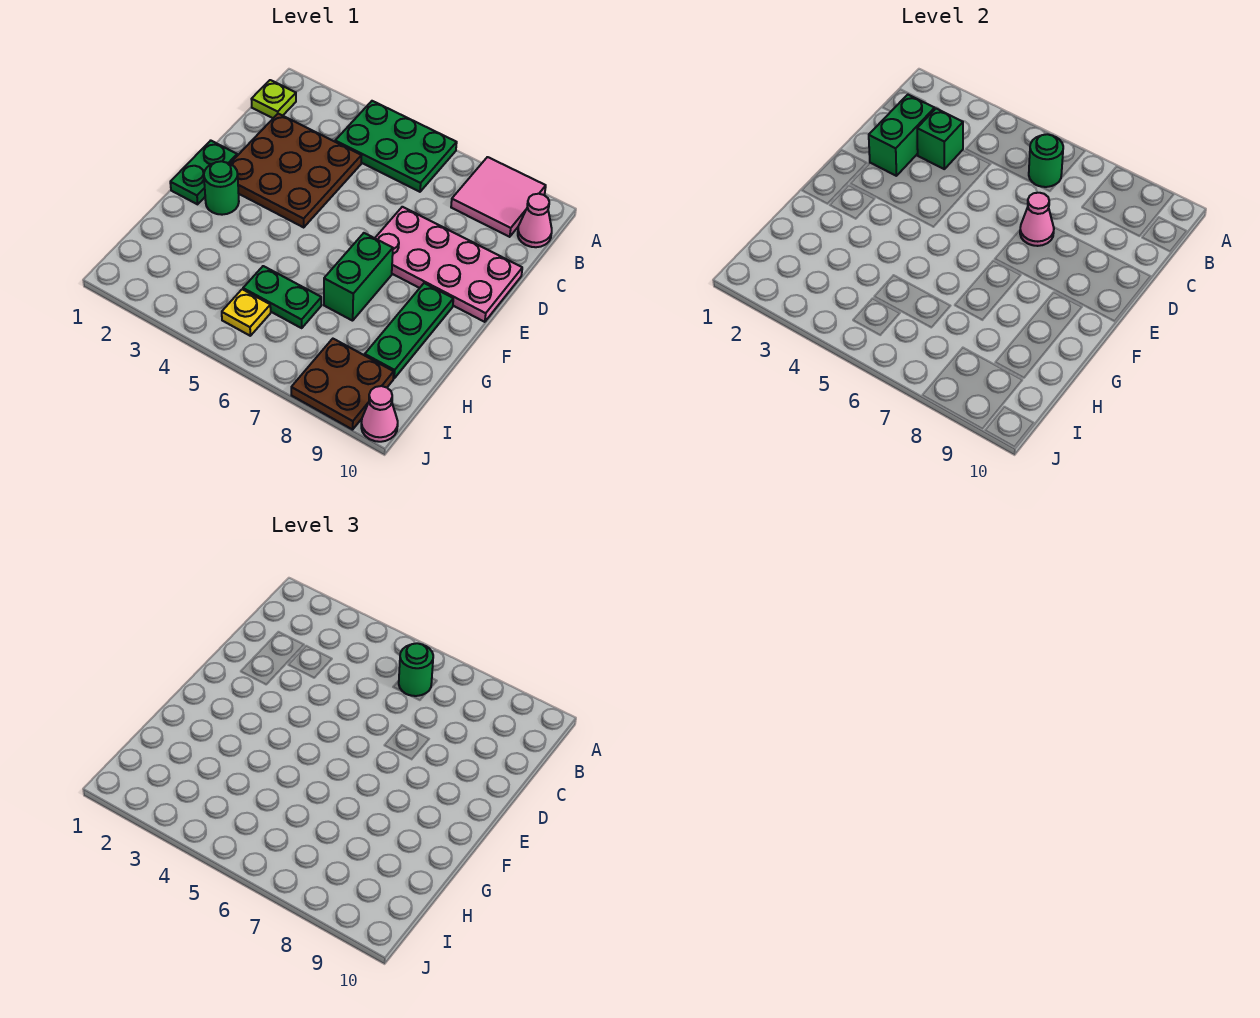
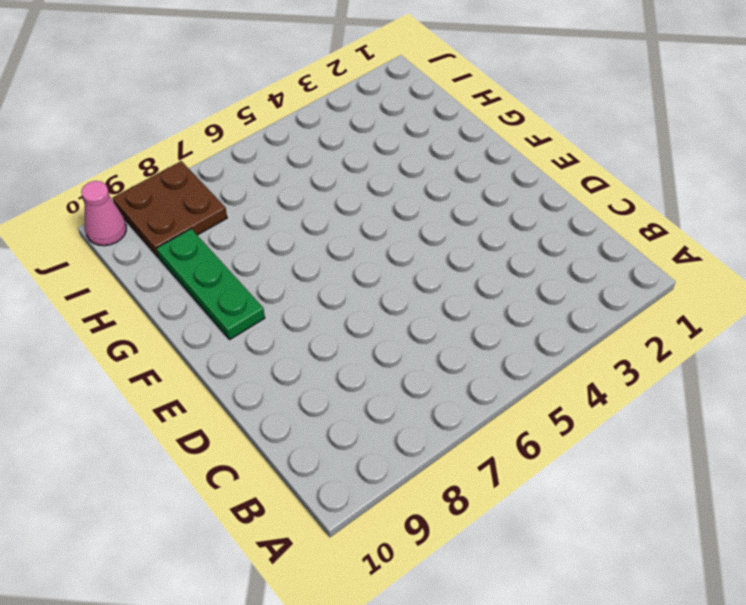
none -> green plate A4:B6 level 1
none -> pink tile A8:B9 level 1
none -> lime plate B1 level 1

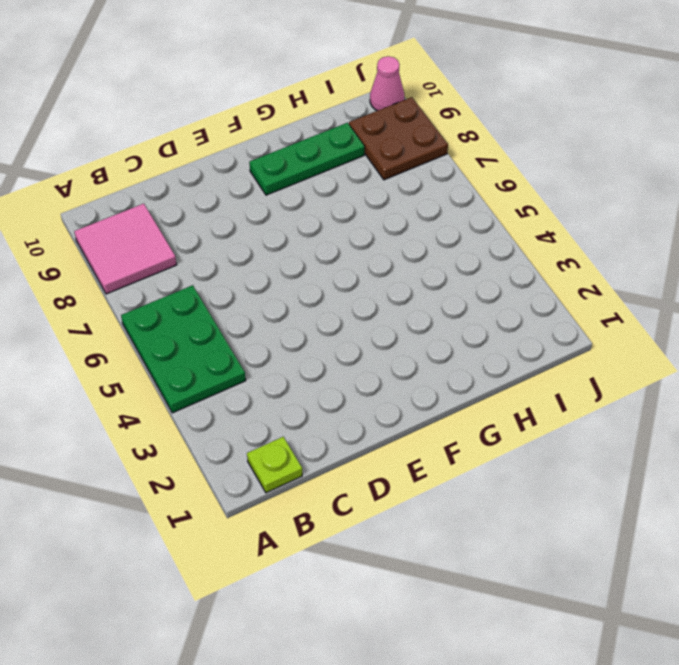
none -> pink cone B10 level 1
none -> brown plate C2:E4 level 1
none -> pink plate D7:E10 level 1

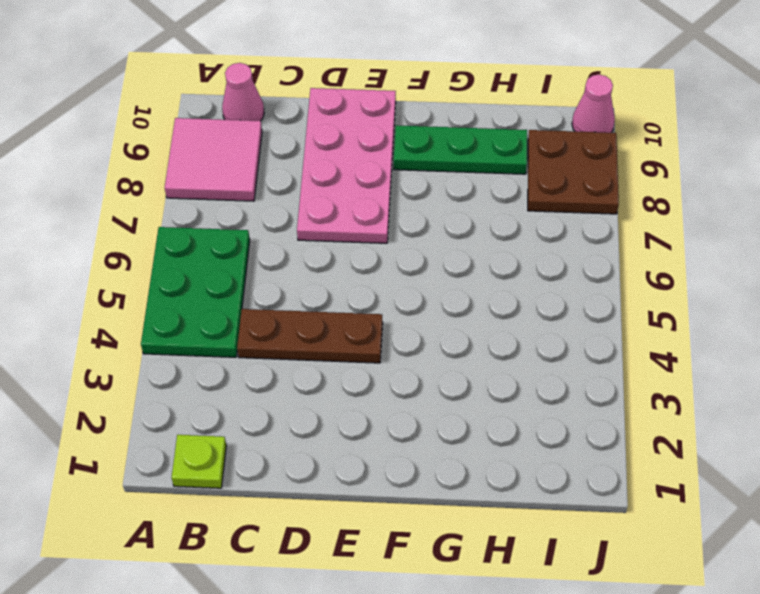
brown plate C4:E4 level 1 -> brown plate C2:E4 level 1
none -> green plate E1:F1 level 1
none -> green round brick F2 level 1
none -> green brick F7:G7 level 1

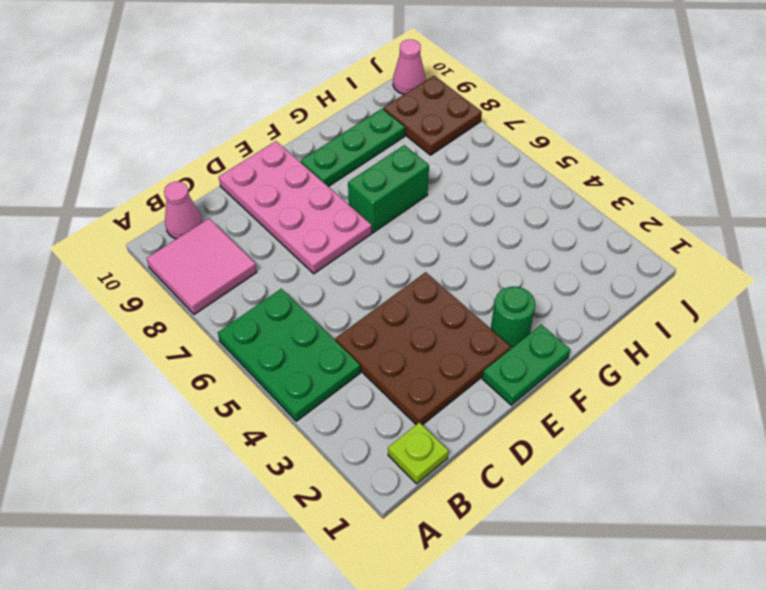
none -> green plate H5:H6 level 1
none -> yellow plate I5 level 1
none -> green round brick B6 level 2

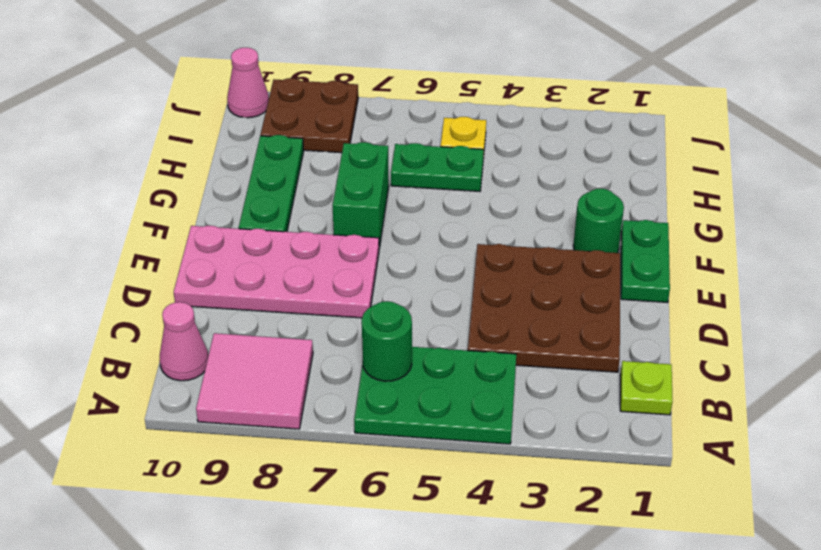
none -> green brick C2:D2 level 2
none -> green brick C3 level 2
none -> pink cone D7 level 2

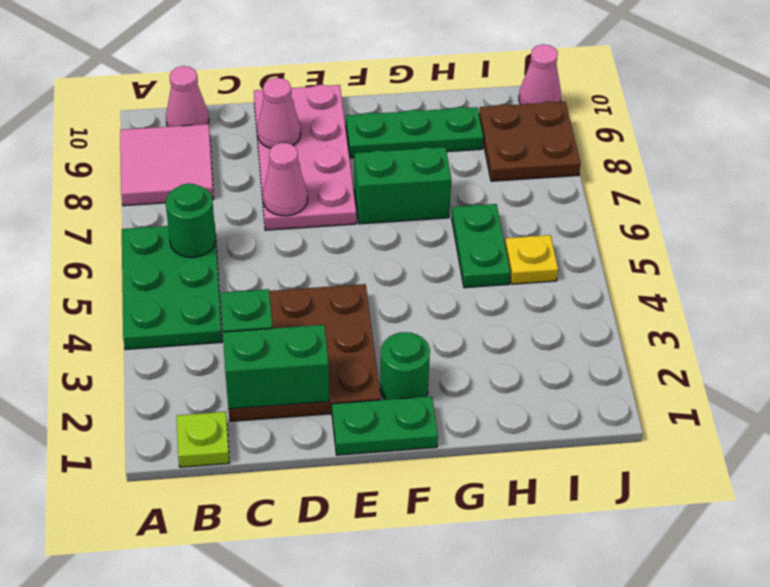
pink cone D9 level 2 -> none
none -> green round brick B6 level 3

